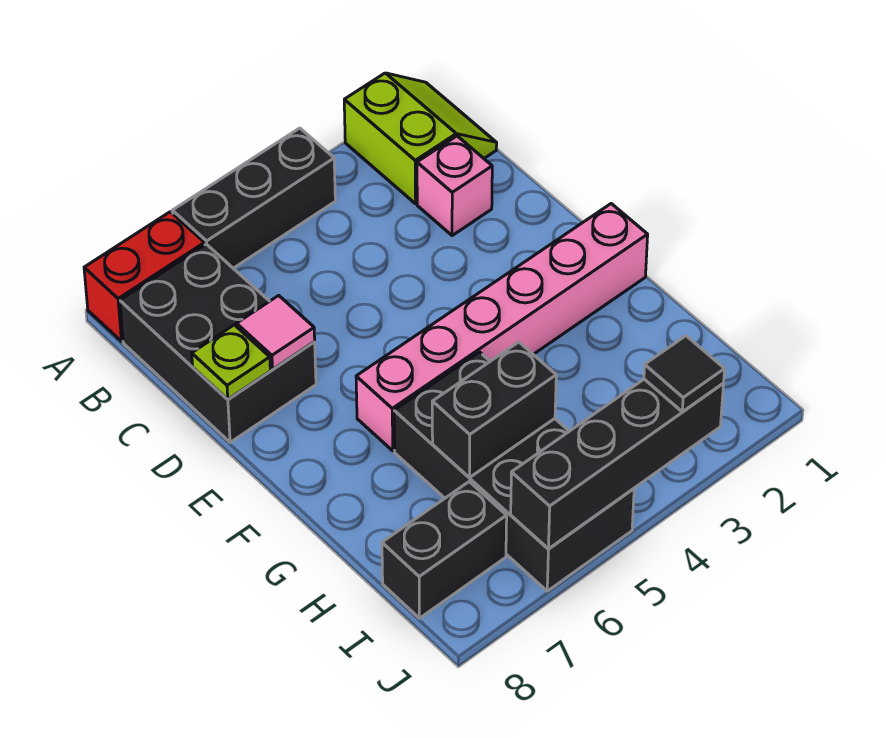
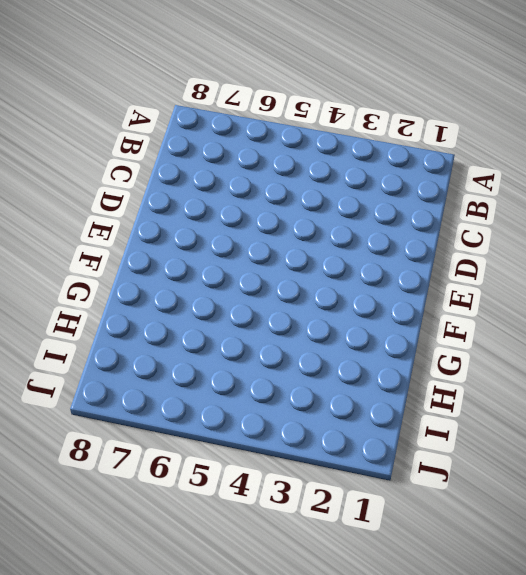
none -> lime slope A1:B2 level 1 top 2
none -> black brick A4:A6 level 1
none -> red brick A7:A8 level 1

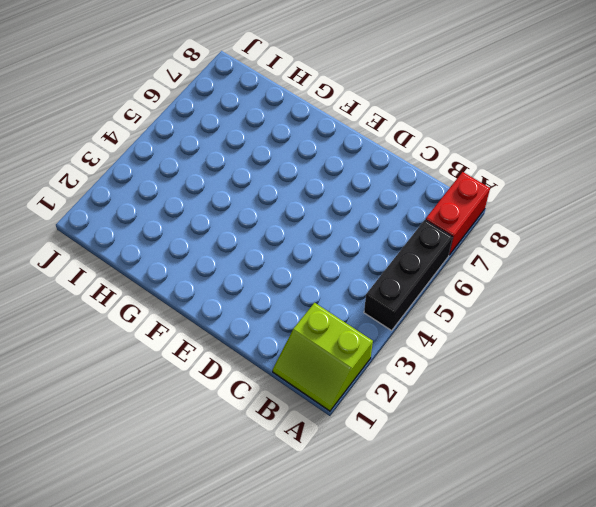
none -> black brick B7:D8 level 1
none -> pink brick C2 level 1
none -> pink brick F1:F6 level 1

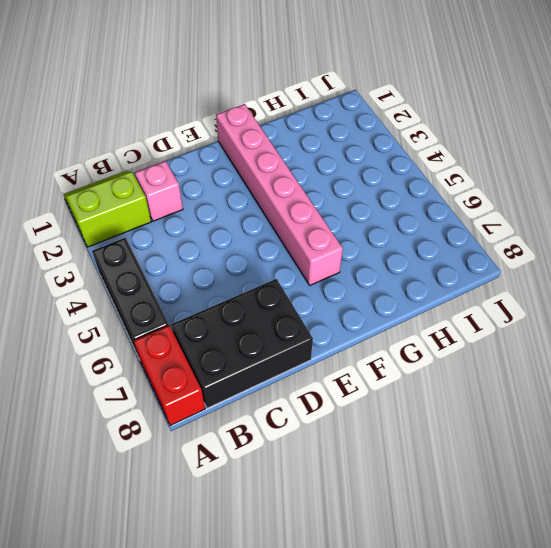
none -> black brick G5:J6 level 1
none -> black brick I7:I8 level 1
none -> pink tile D7 level 2

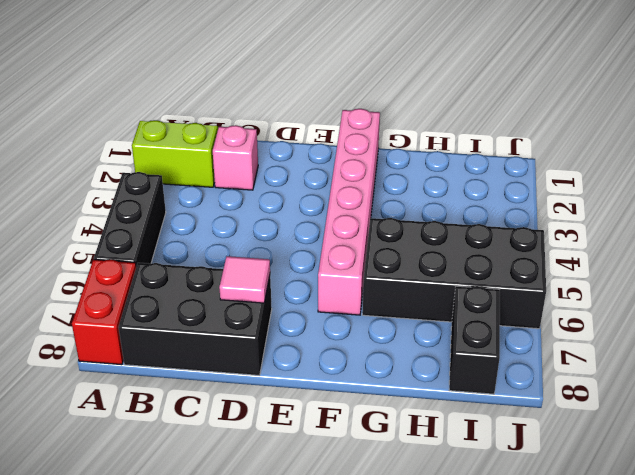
none -> lime plate D8 level 2
none -> black brick H5:H6 level 2
none -> black brick J3:J6 level 2

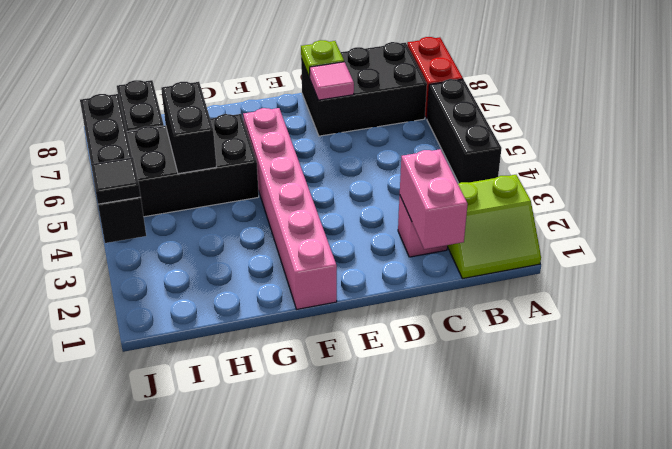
pink brick C1:C2 level 2 -> none

